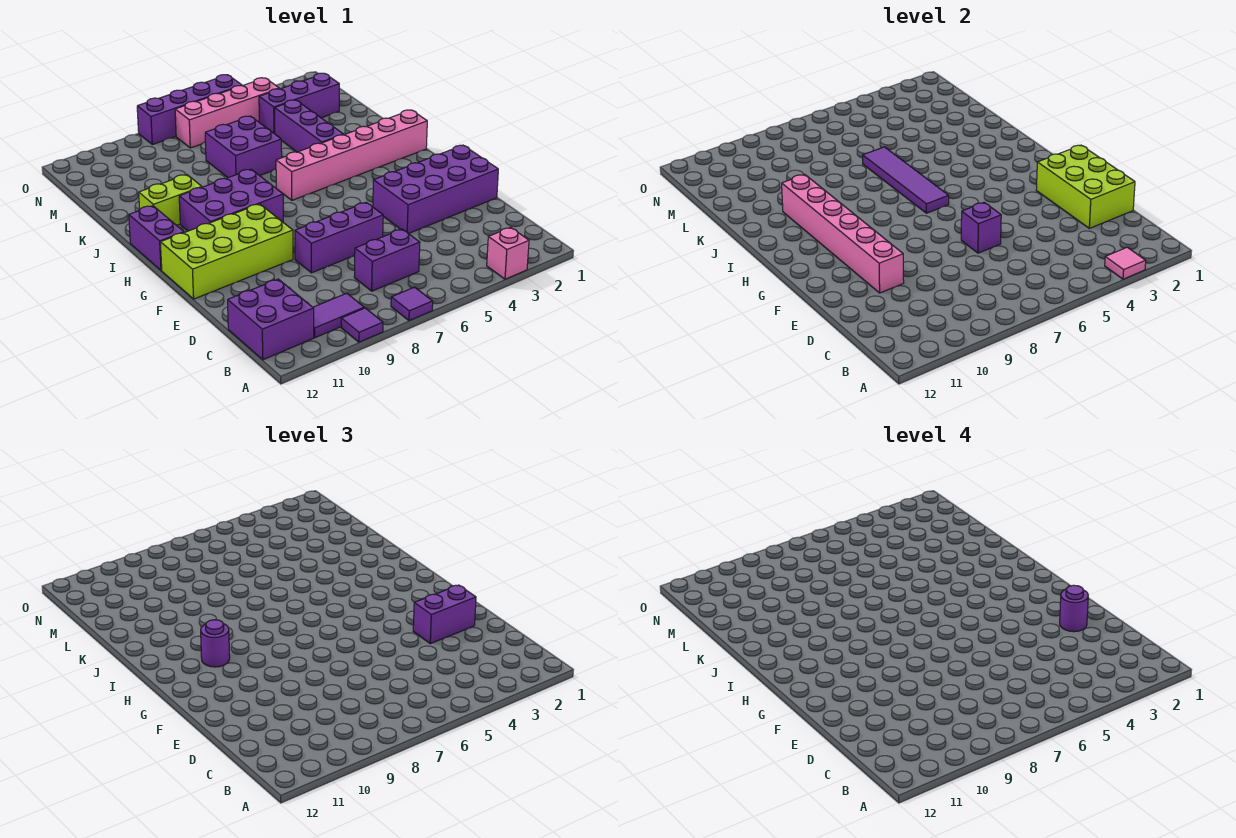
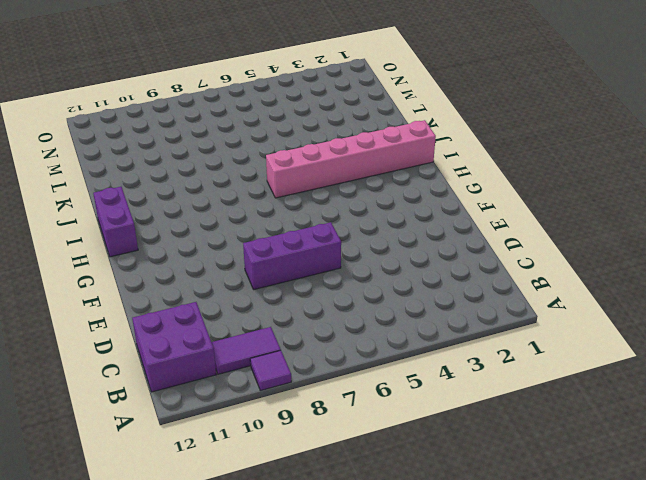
none -> pink brick A3 level 1
none -> purple tile A7 level 1
none -> purple brick C6:C7 level 1

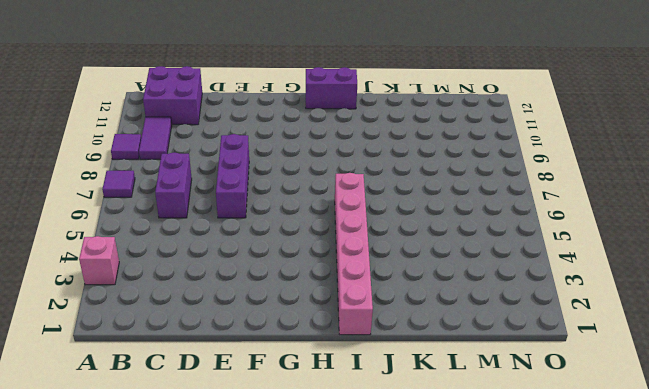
none -> purple brick E1:F4 level 1
none -> lime brick F9:G12 level 1
none -> purple brick H8:I10 level 1

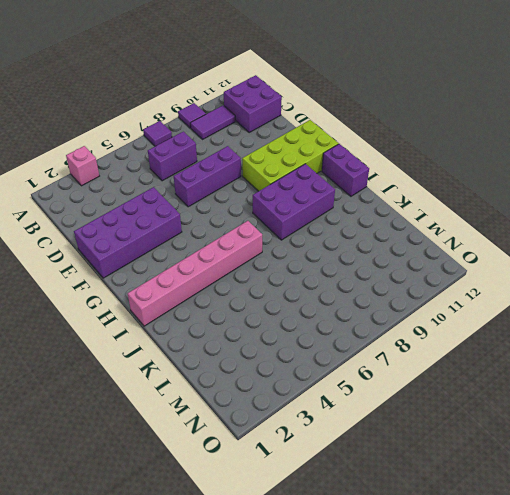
none -> purple brick J4:L4 level 1
none -> lime brick J10:J11 level 1
none -> purple brick K6:L7 level 1

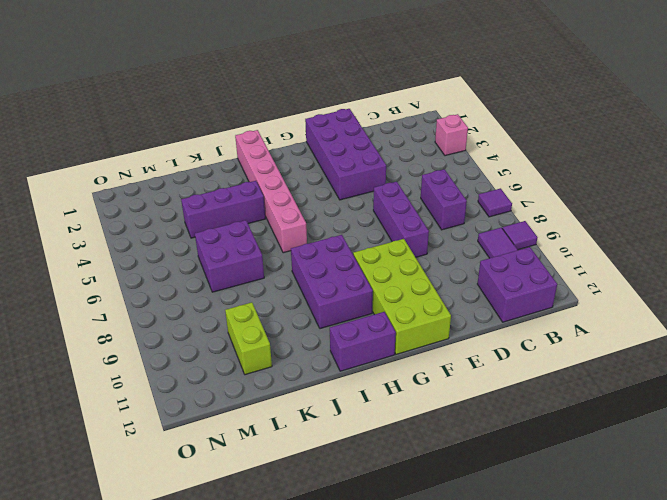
lime brick L10:L11 level 1 -> lime brick J10:J11 level 1
none -> purple brick M2:M4 level 1
none -> pink brick N4:N7 level 1
none -> purple brick O5:O8 level 1

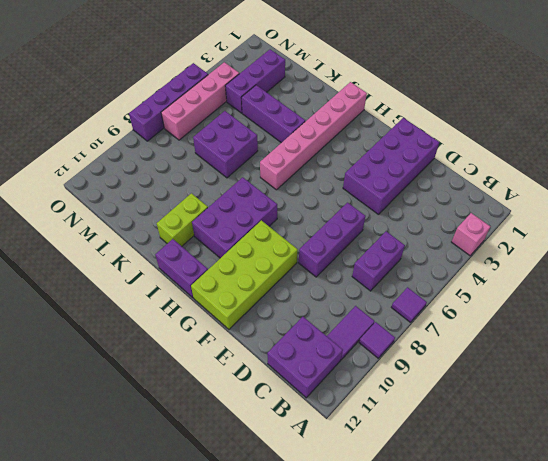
none -> pink tile A3 level 2
none -> lime brick D1:F2 level 2
none -> purple brick E6 level 2

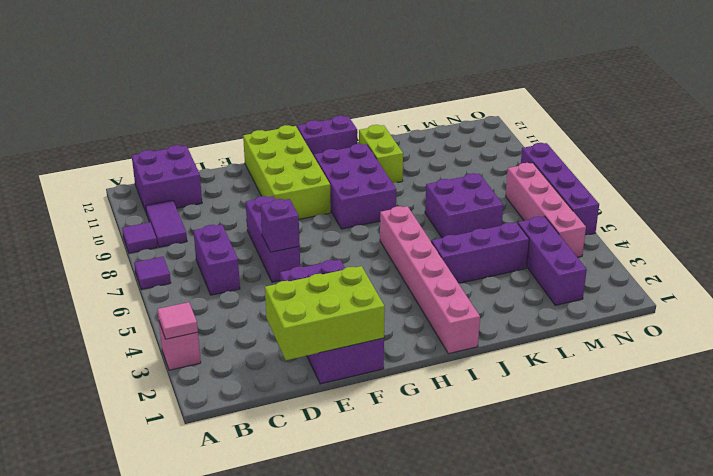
none -> pink brick E10:J10 level 2
none -> purple tile H6:K6 level 2
none -> purple brick E2:E3 level 3

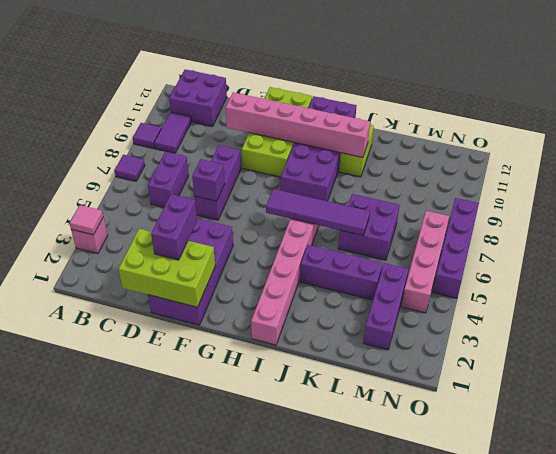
none -> purple round brick H10 level 3
none -> purple round brick E2 level 4

